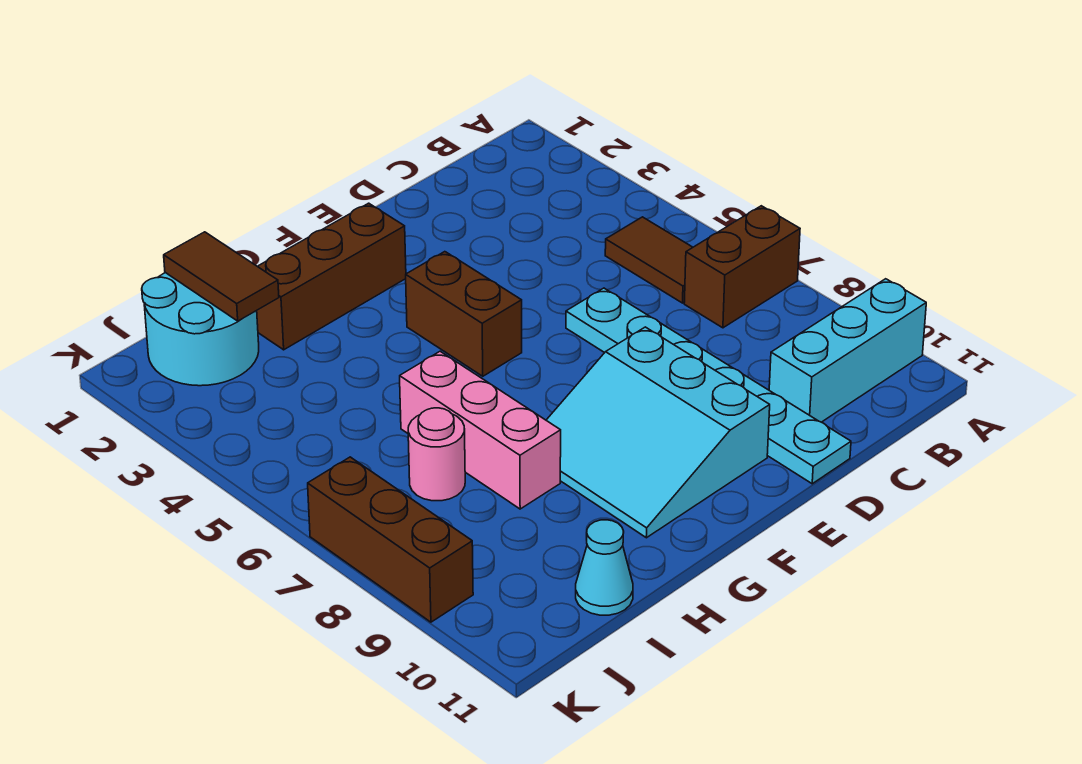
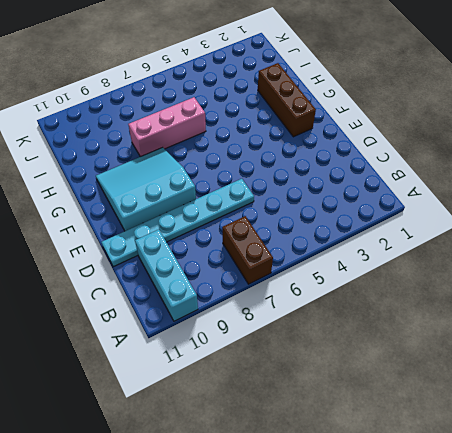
none -> brown tile B5:B6 level 1
none -> brown brick F4:F5 level 1
none -> cyan round brick I1:J2 level 1

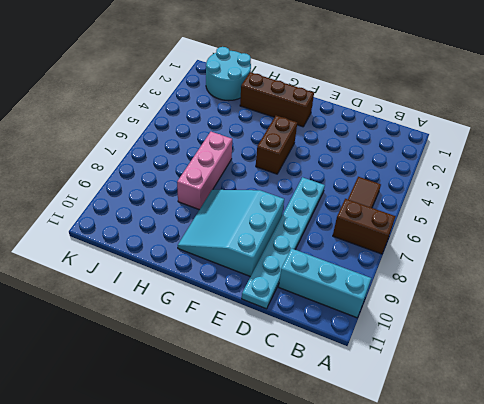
none -> pink round brick I7 level 1
none -> cyan cone I11 level 1
none -> brown brick K7:K9 level 1

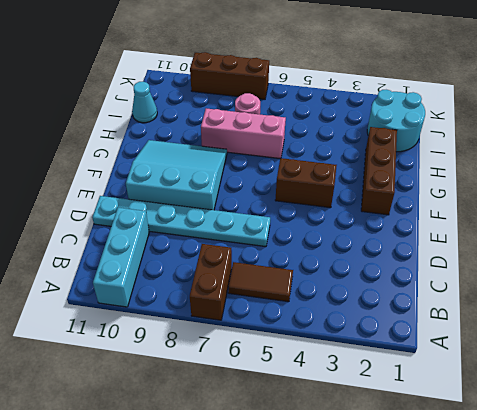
none -> brown tile I1:I2 level 2

